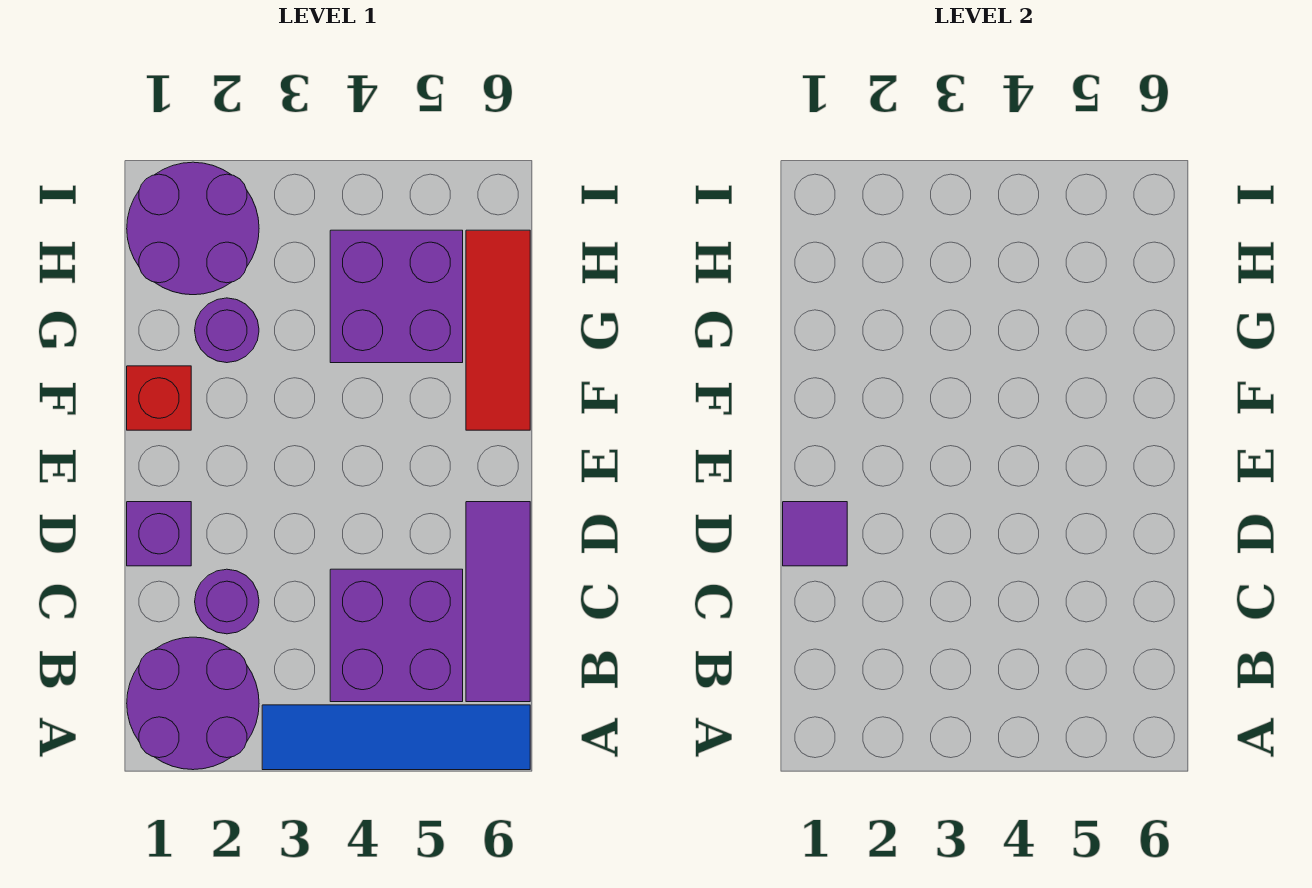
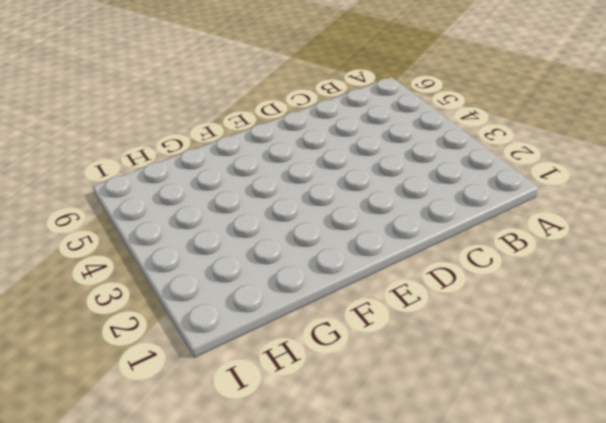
none -> purple round brick A1:B2 level 1
none -> blue tile A3:A6 level 1
none -> purple brick B4:C5 level 1

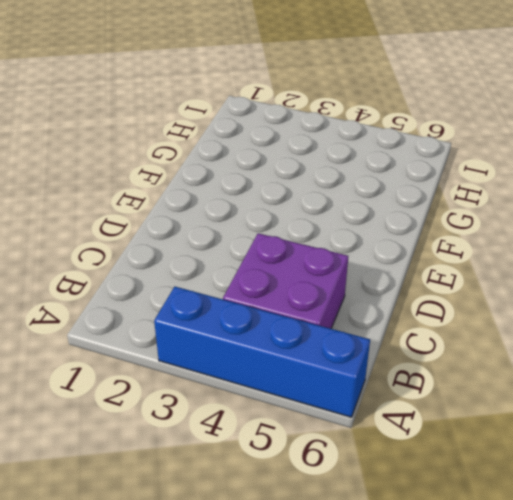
blue brick A3:A6 level 1 -> blue tile A3:A6 level 1
none -> purple round brick A1:B2 level 1
none -> purple tile B6:D6 level 1
none -> purple round brick C2 level 1

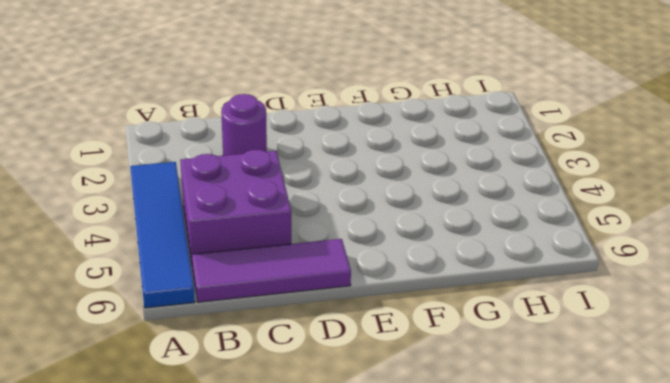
none -> purple round brick A1:B2 level 1
none -> purple brick D1 level 1
none -> red brick F1 level 1

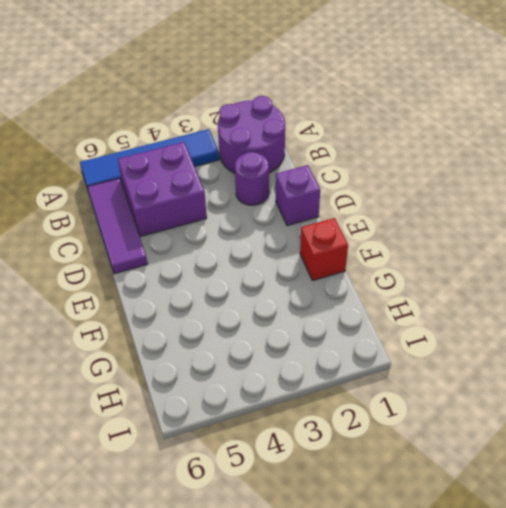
none -> red tile F6:H6 level 1
none -> purple round brick G2 level 1
none -> purple brick G4:H5 level 1

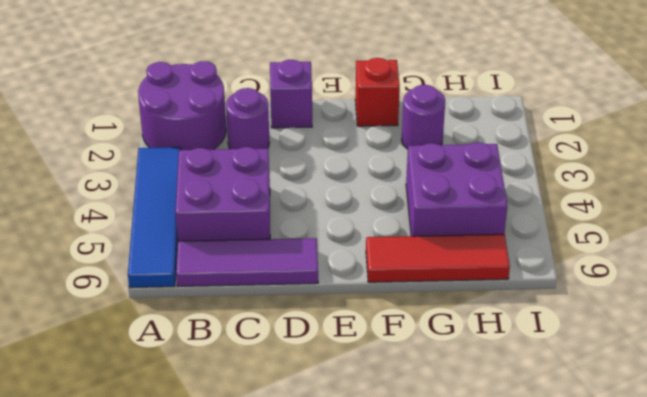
none -> purple round brick H1:I2 level 1
none -> purple tile D1 level 2

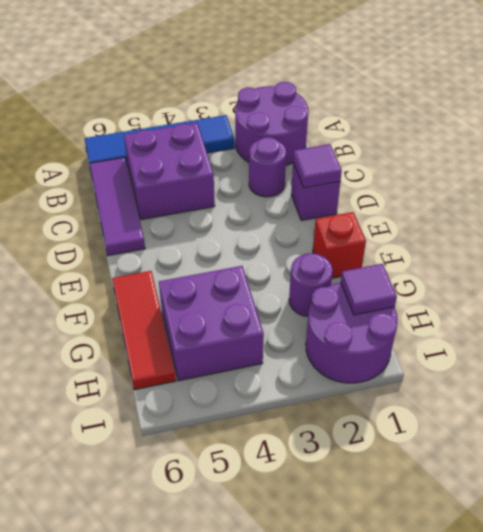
purple tile H1 level 2 -> none

